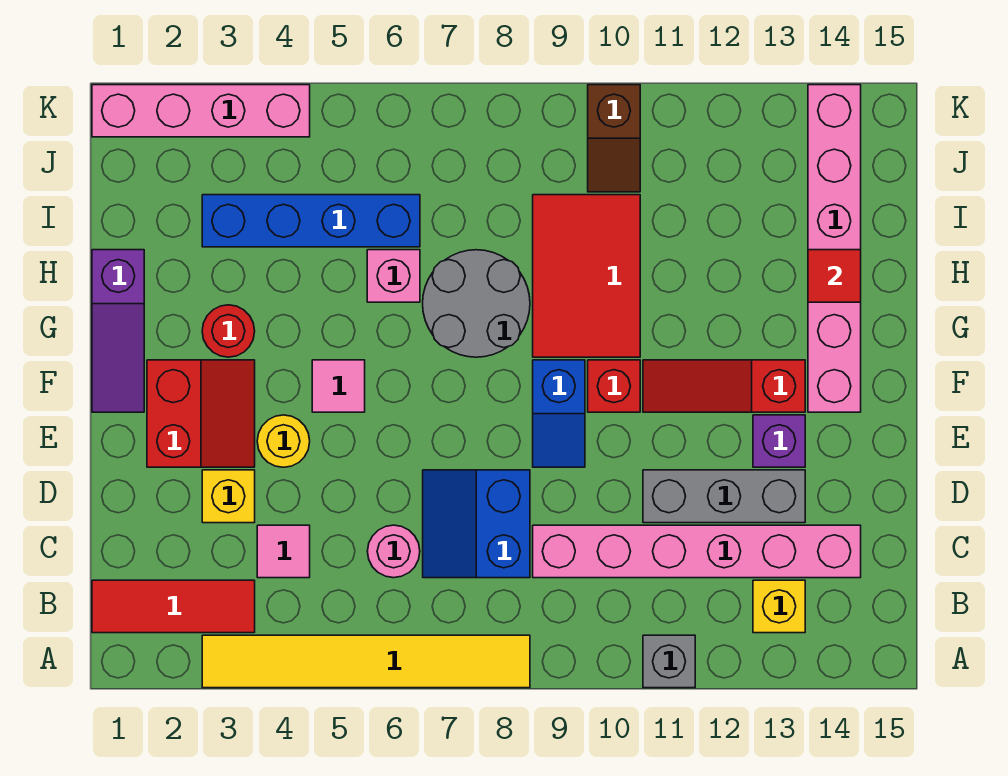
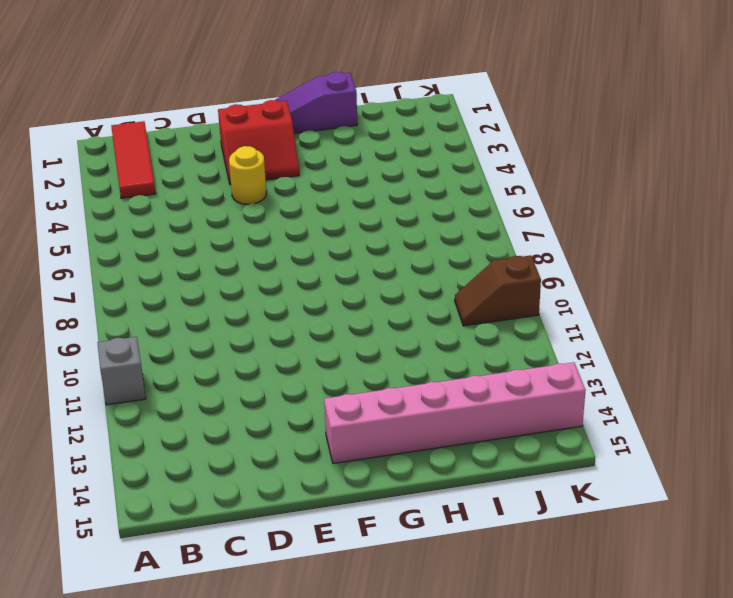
none -> yellow tile A3:A8 level 1
none -> yellow brick B13 level 1
none -> pink tile C4 level 1

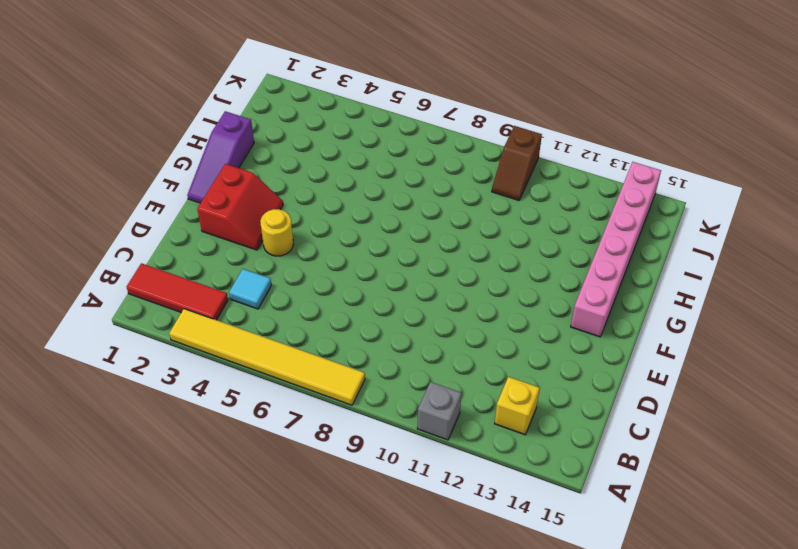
cyan tile C4 level 1 -> pink tile C4 level 1
none -> pink round brick C6 level 1
none -> blue slope C7:D8 level 1 top 8
none -> pink brick C9:C14 level 1

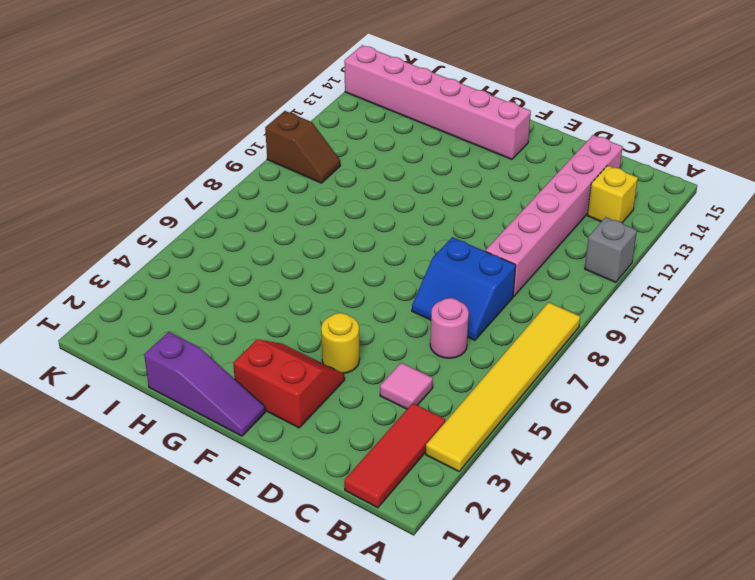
none -> yellow brick D3 level 1
none -> grey brick D11:D13 level 1
none -> blue slope E9:F9 level 1 top F

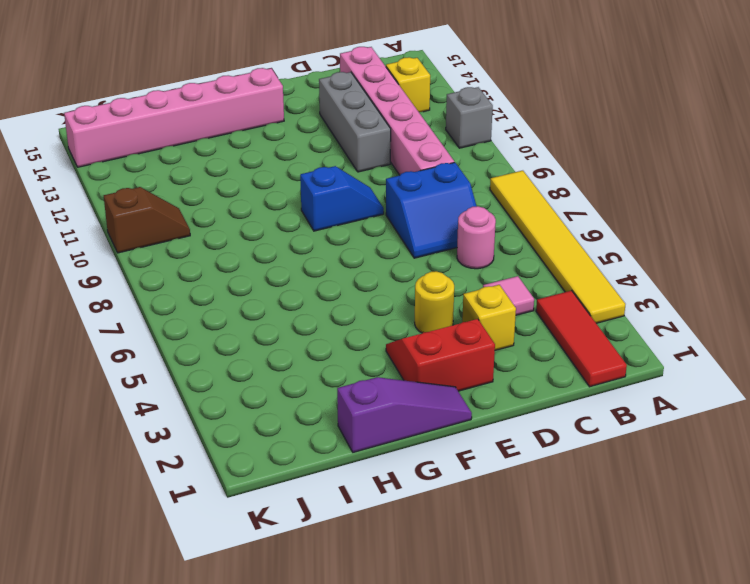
none -> purple brick E13 level 1
none -> pink tile F5 level 1
none -> red brick F10 level 1

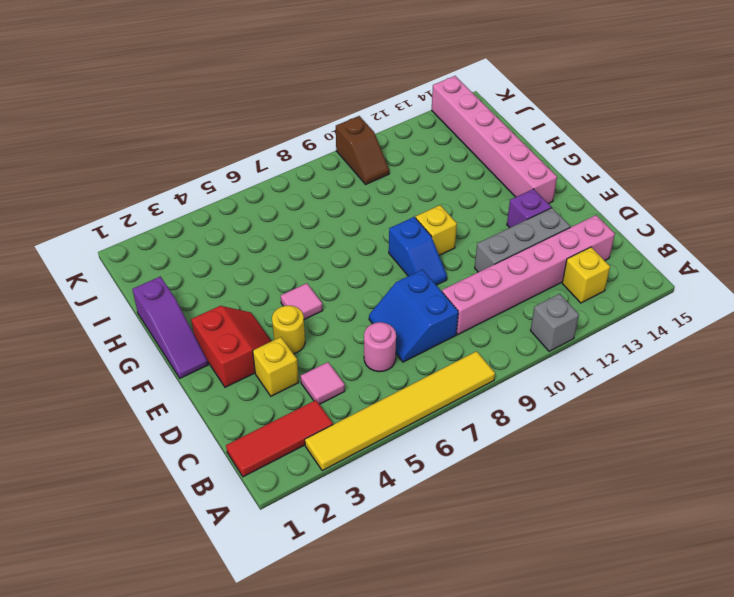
yellow brick F10 level 1 -> red brick F10 level 1
none -> red slope F11:F13 level 1 top 13
none -> red round brick G3 level 1
none -> grey round brick G7:H8 level 1

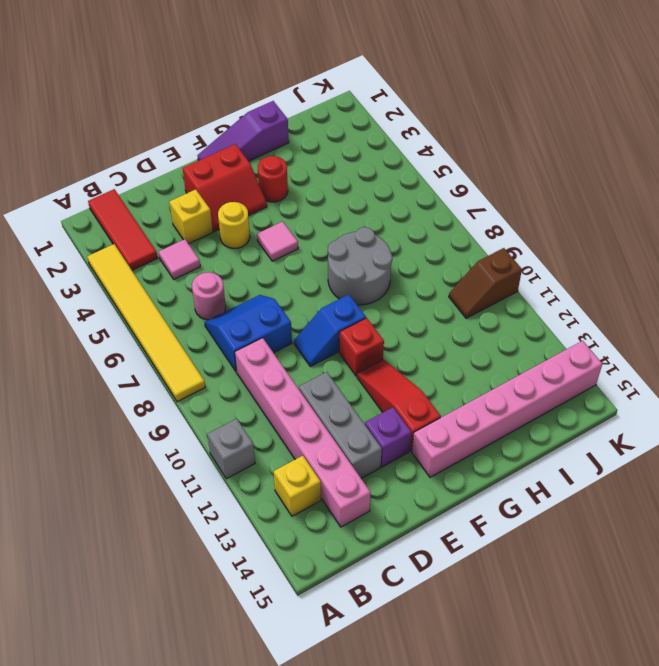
none -> red tile G9:I10 level 1
none -> pink brick H6 level 1
none -> blue brick I3:I6 level 1

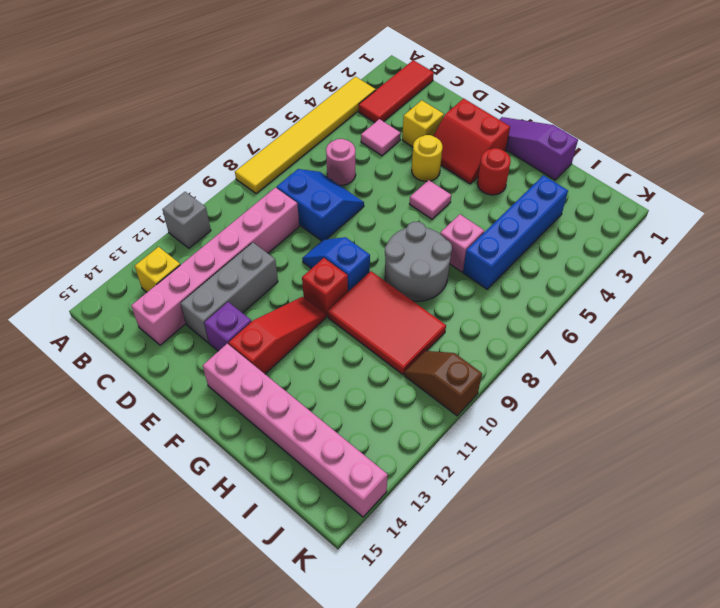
none -> pink brick K1:K4 level 1
none -> red tile H14 level 2

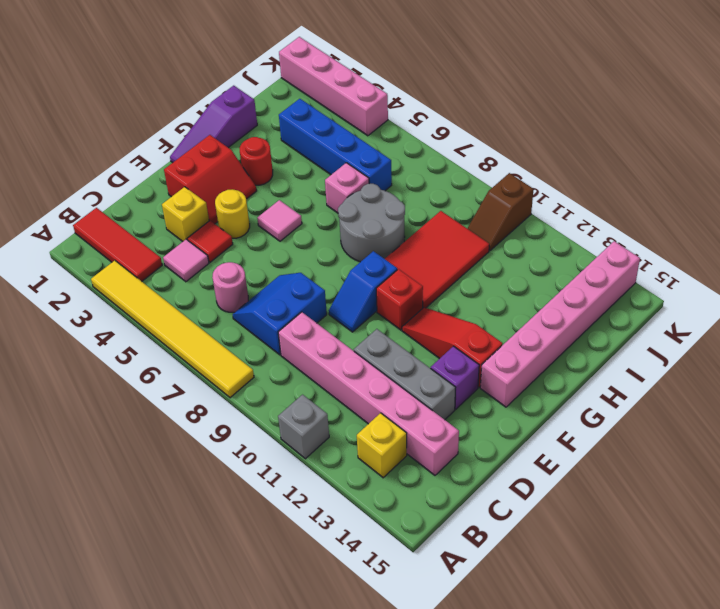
red tile D4 level 1 -> red tile H14 level 2

